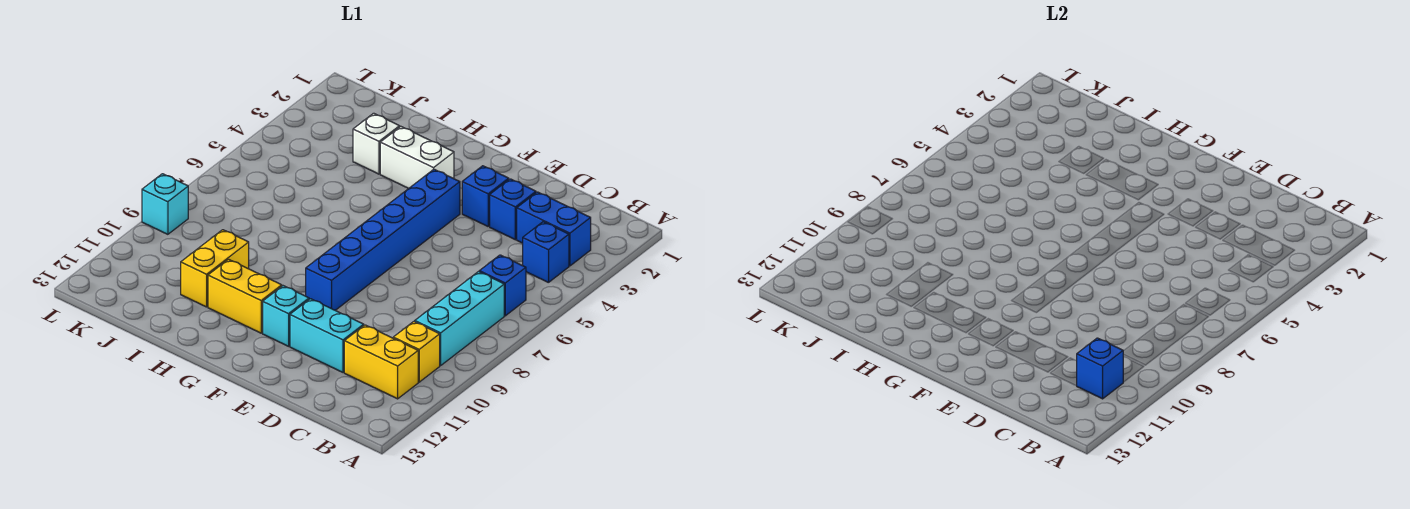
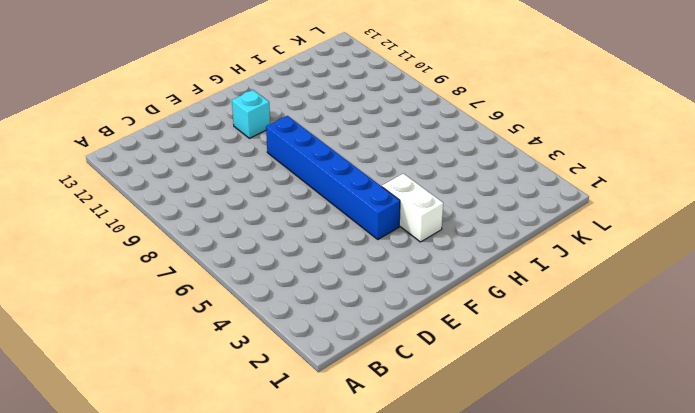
white brick G3:G4 level 1 -> white brick G3:H3 level 1
none -> blue brick B3:C3 level 1
none -> blue brick B4 level 1
none -> blue brick B6 level 1

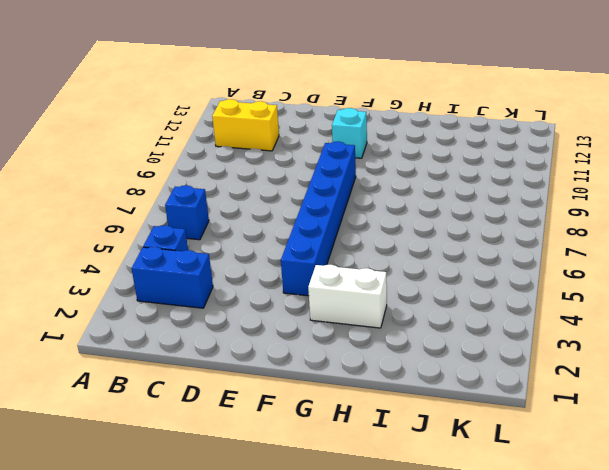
none -> cyan brick B7:B9 level 1
none -> yellow brick B10 level 1
none -> blue brick D3 level 1

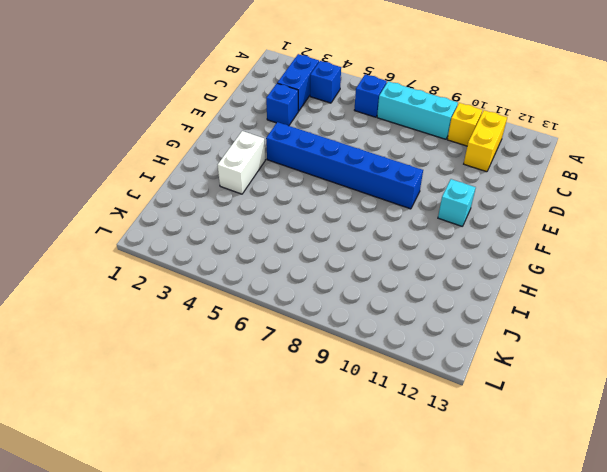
none -> cyan brick D11:E11 level 1
none -> blue brick E3 level 1
none -> yellow brick G11:H11 level 1

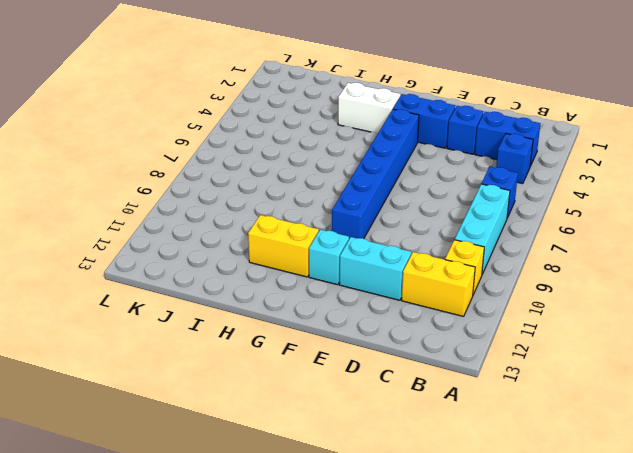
blue brick E3:F3 level 1 -> blue brick E3 level 1
none -> white brick I3 level 1
none -> yellow brick I10:I11 level 1
none -> cyan brick L9 level 1

